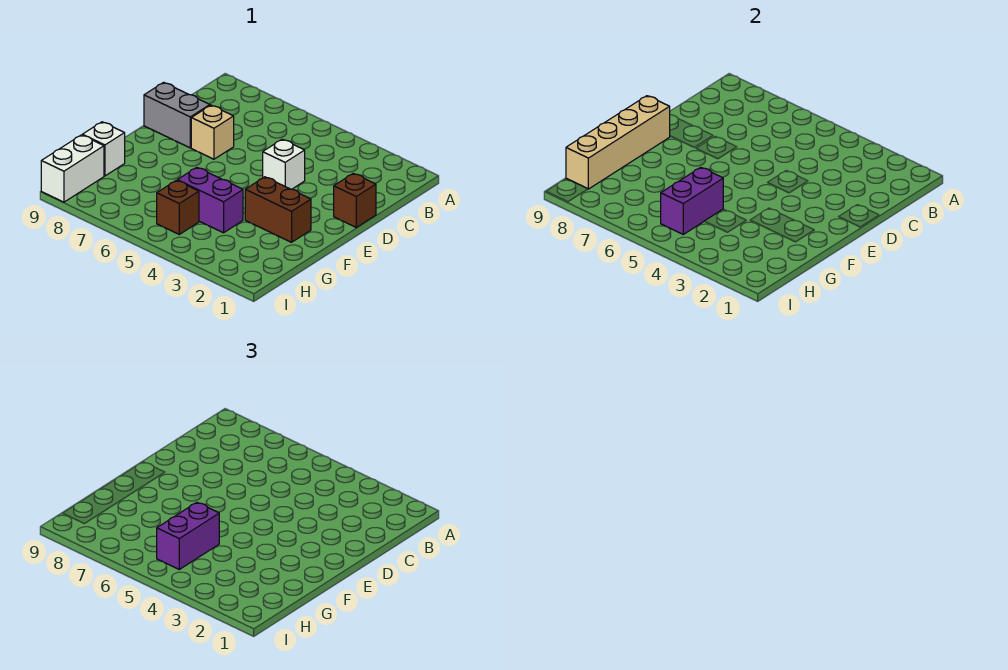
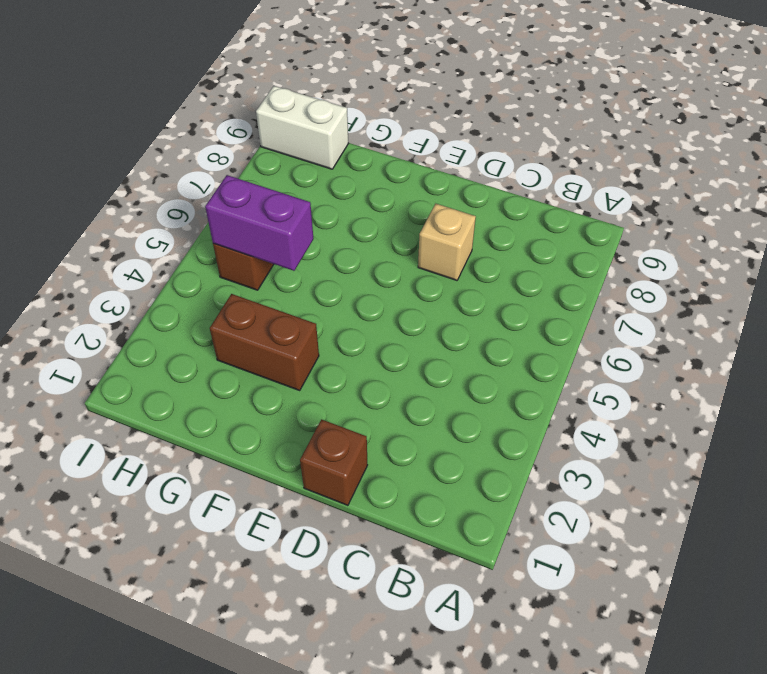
brown brick F3:G3 level 1 -> brown brick F2:F3 level 1
none -> white brick D4 level 1
none -> grey brick D8:D9 level 1
none -> purple brick G4:G5 level 1

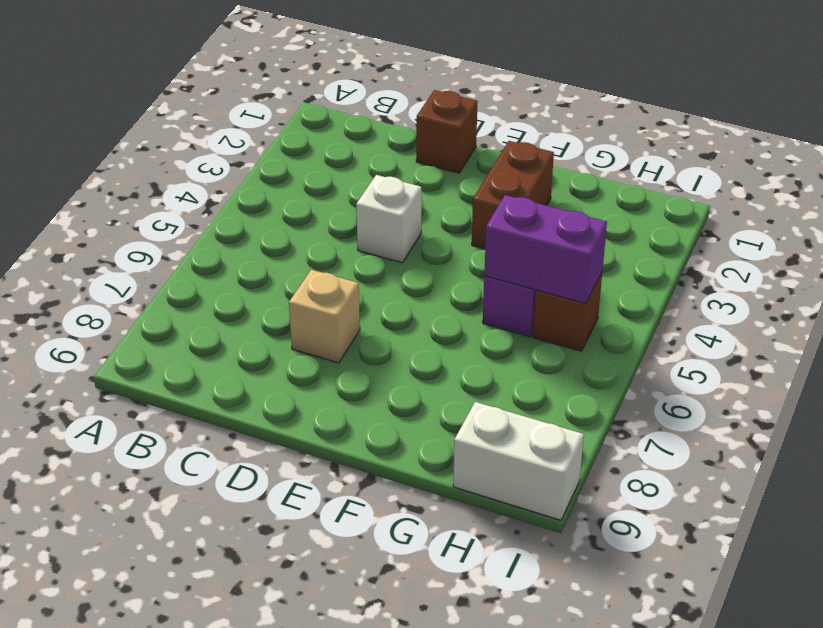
none -> grey brick D8:D9 level 1
none -> white brick G9 level 1
none -> tan brick E9:H9 level 2

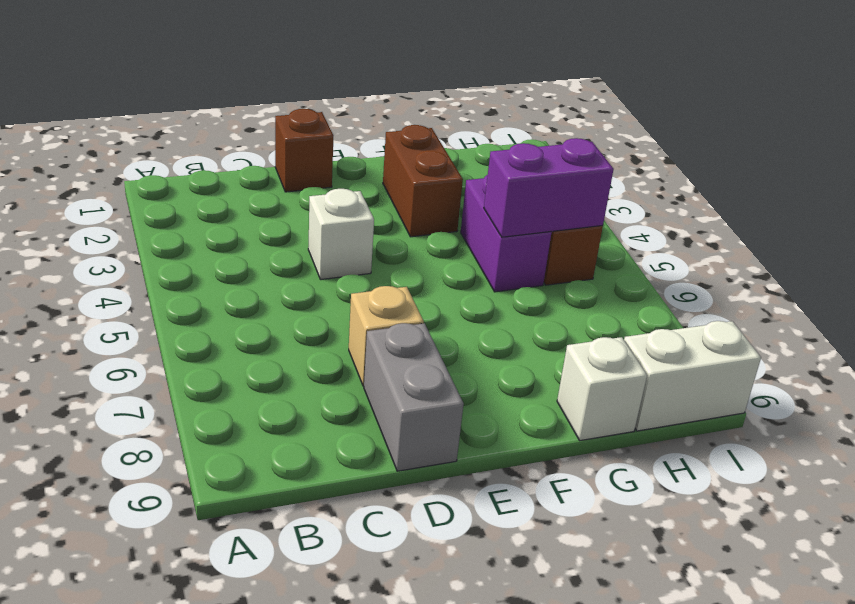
none -> tan brick E9:H9 level 2
none -> purple brick G5:H5 level 3

